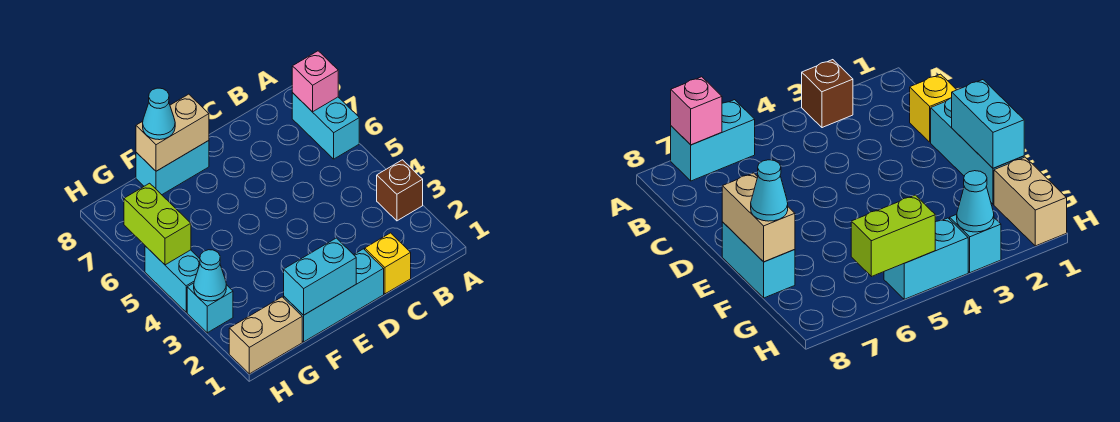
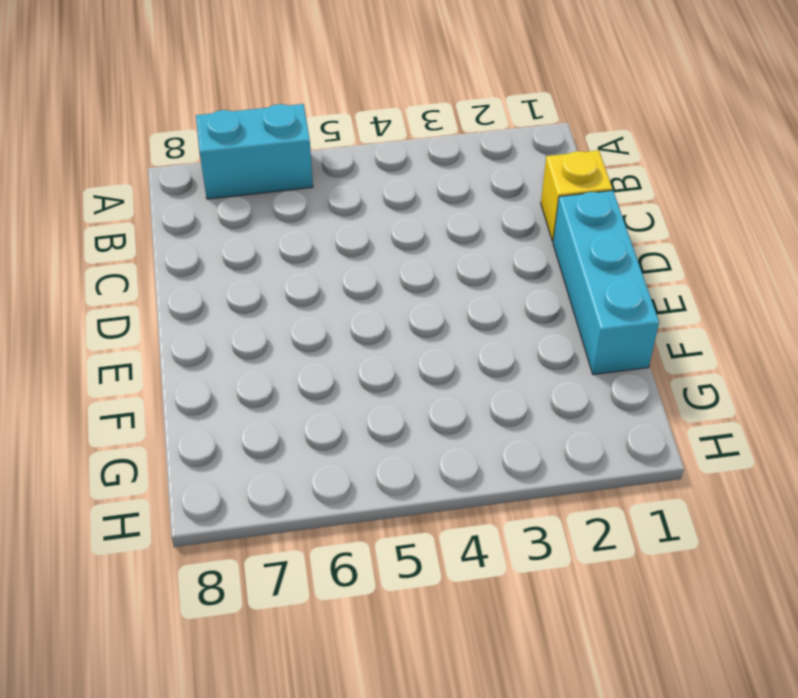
none -> brown brick A3 level 1
none -> cyan brick E8:F8 level 1
none -> tan brick G1:H1 level 1

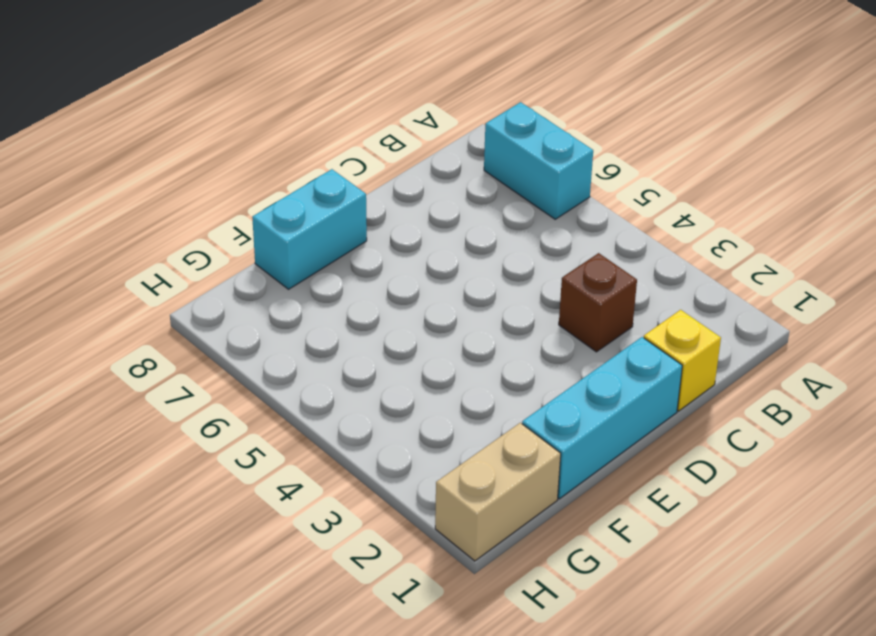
brown brick C3 level 1 -> brown brick A3 level 1
none -> cyan brick H3 level 1
none -> cyan brick H4:H5 level 1
none -> pink brick A7 level 2

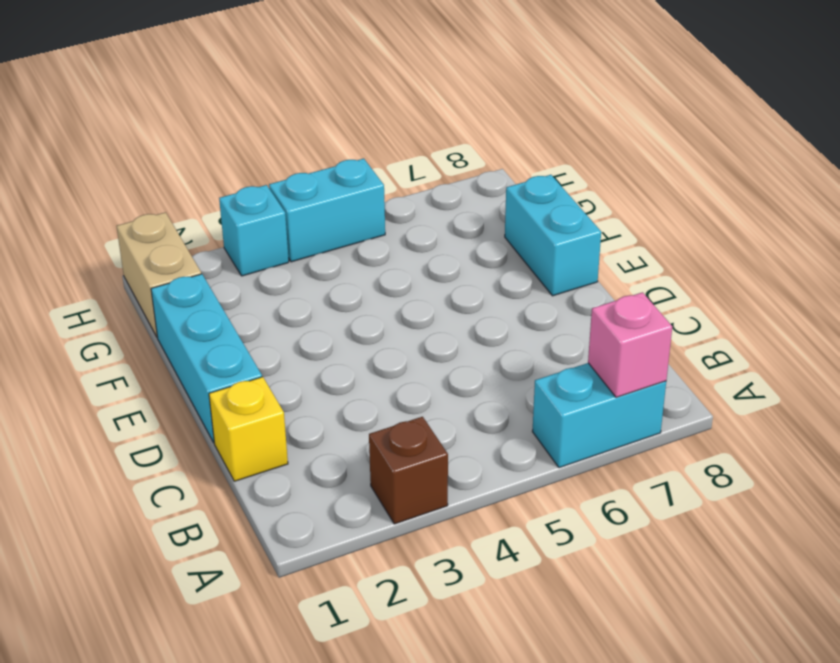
none -> cyan brick E1:F1 level 2
none -> tan brick E8:F8 level 2
none -> cyan cone H3 level 2

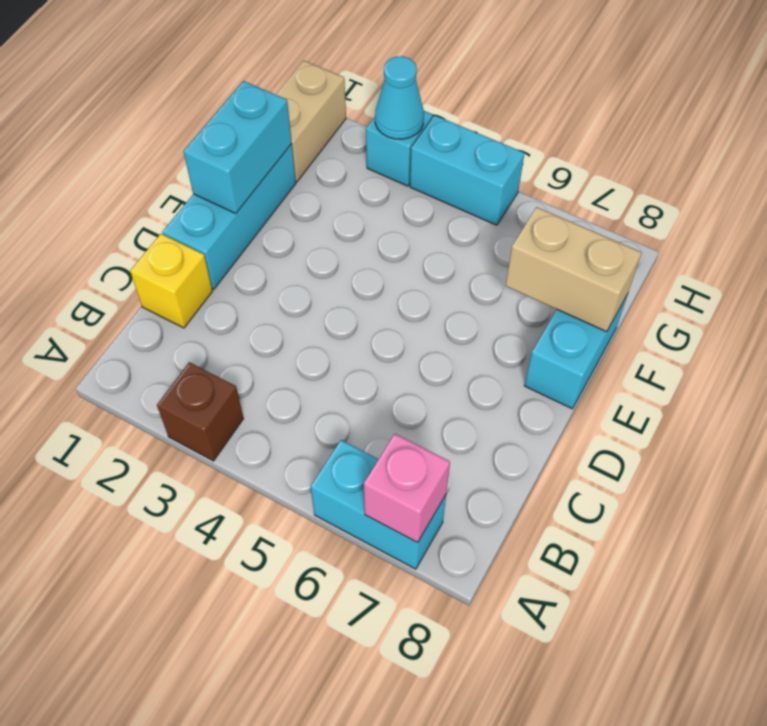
tan brick F7:F8 level 2 -> tan brick E8:F8 level 2
none -> lime brick H5:H6 level 2
none -> cyan cone F8 level 3

